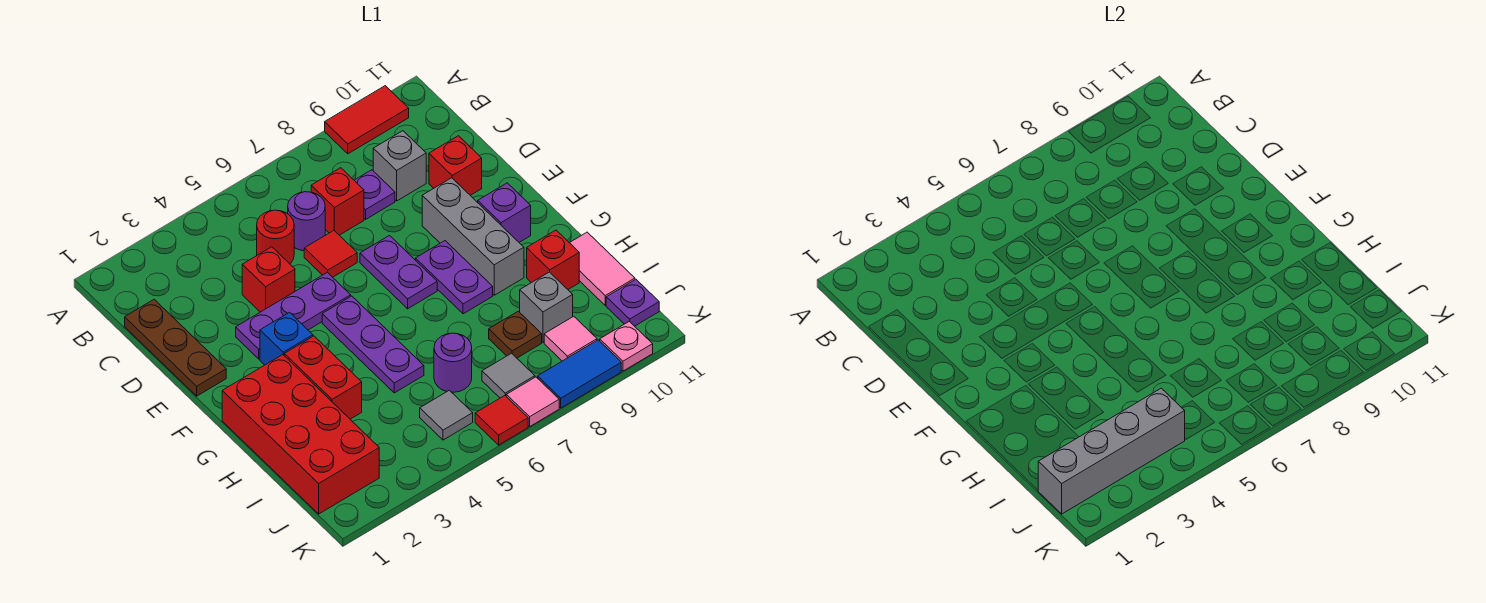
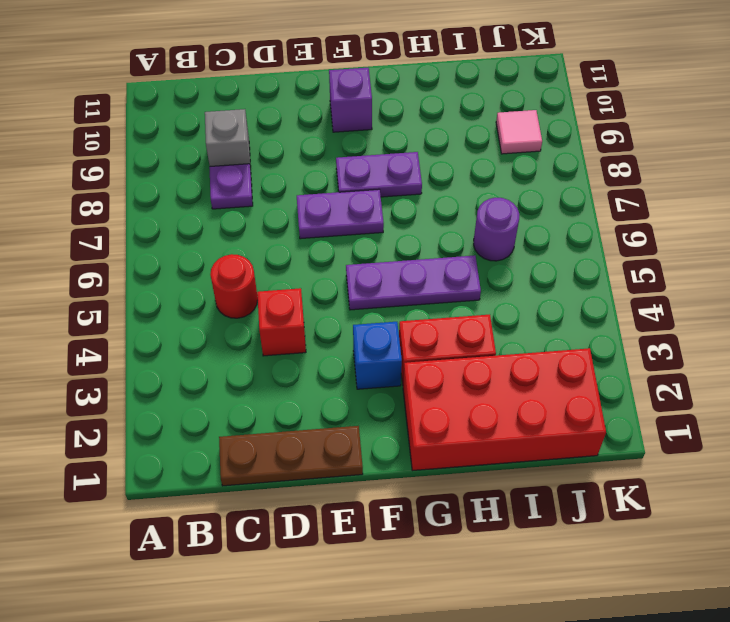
none -> red tile A9:A10 level 1
none -> purple round brick C6 level 1
none -> red brick C7 level 1
none -> red tile D6 level 1

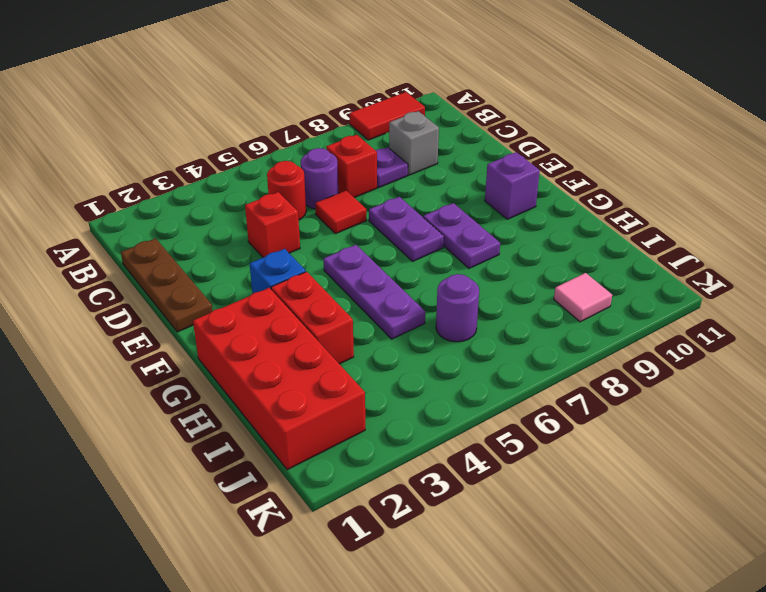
none -> red brick D10 level 1
none -> purple plate E3:E5 level 1
none -> grey brick E9:G9 level 1
none -> red brick H10 level 1

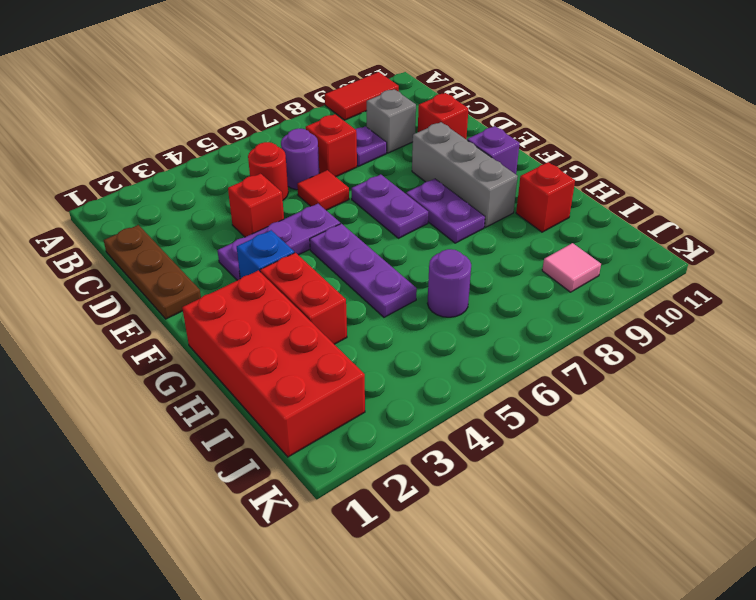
none -> pink tile H11:I11 level 1
none -> brown plate I8 level 1
none -> grey brick I9 level 1
none -> grey tile J5 level 1

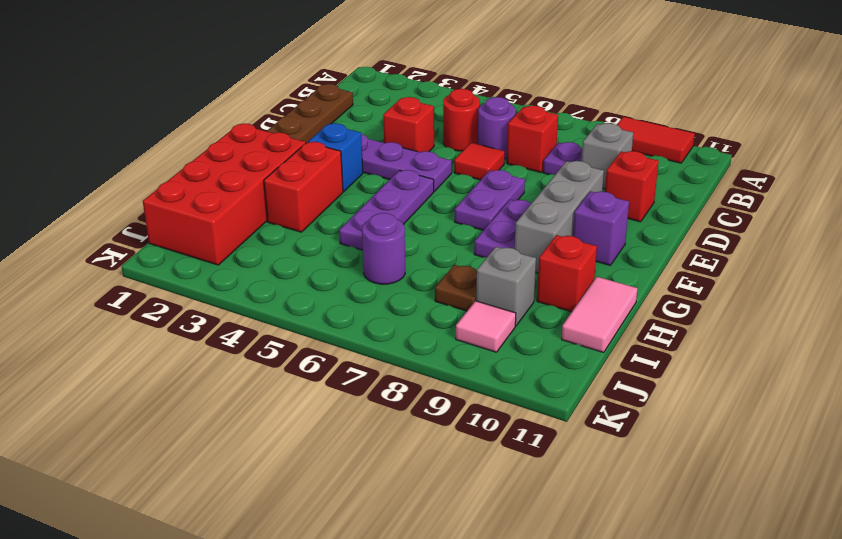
none -> grey tile J5 level 1
none -> grey tile J7 level 1
none -> purple plate J11 level 1
none -> red tile K6 level 1

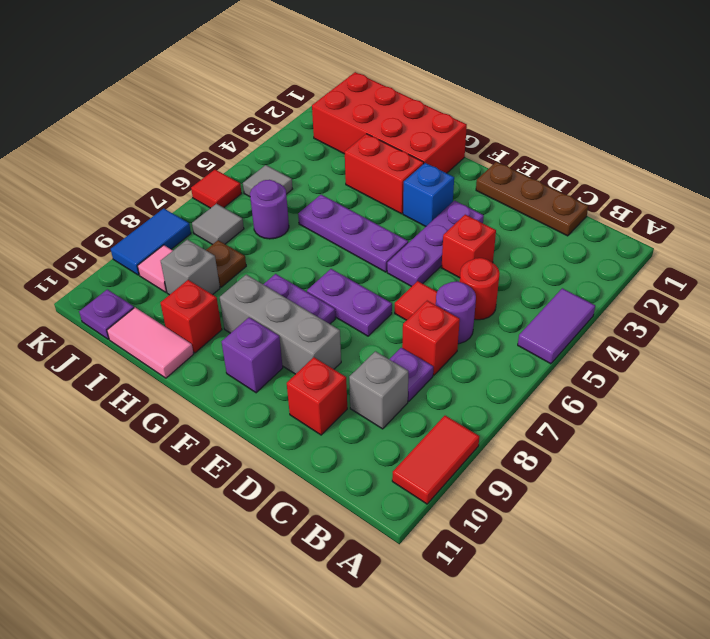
purple tile A4:A5 level 1 -> none
none -> pink tile K7 level 1
none -> pink plate K10 level 1
none -> grey brick J1:J4 level 2

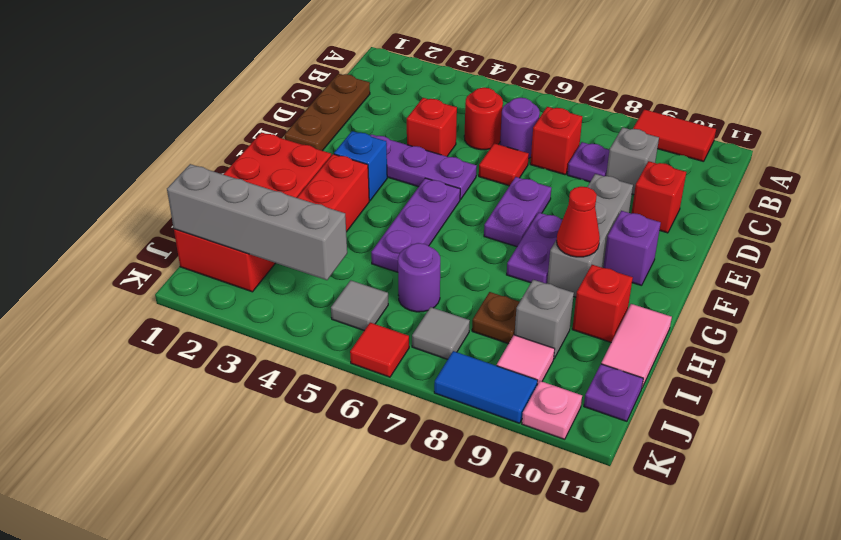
red cone G9 level 2 -> none
none -> pink tile K7 level 1

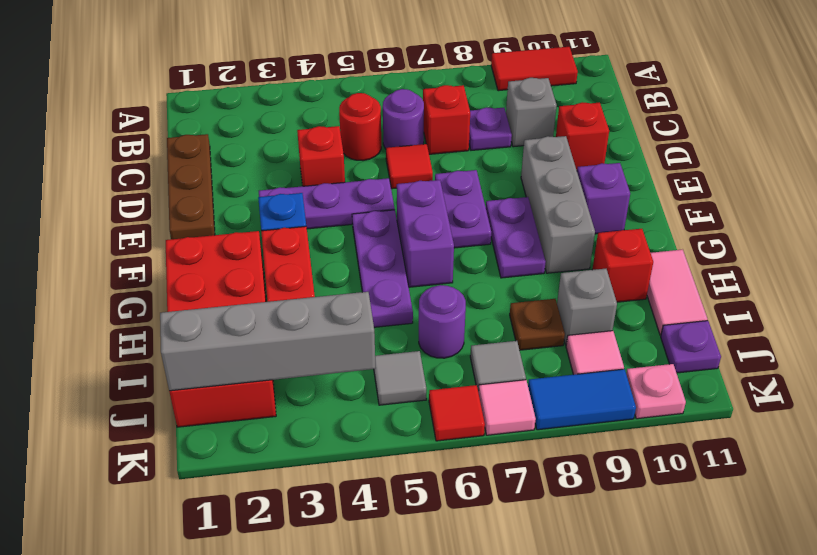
purple brick F6:G6 level 1 -> none

